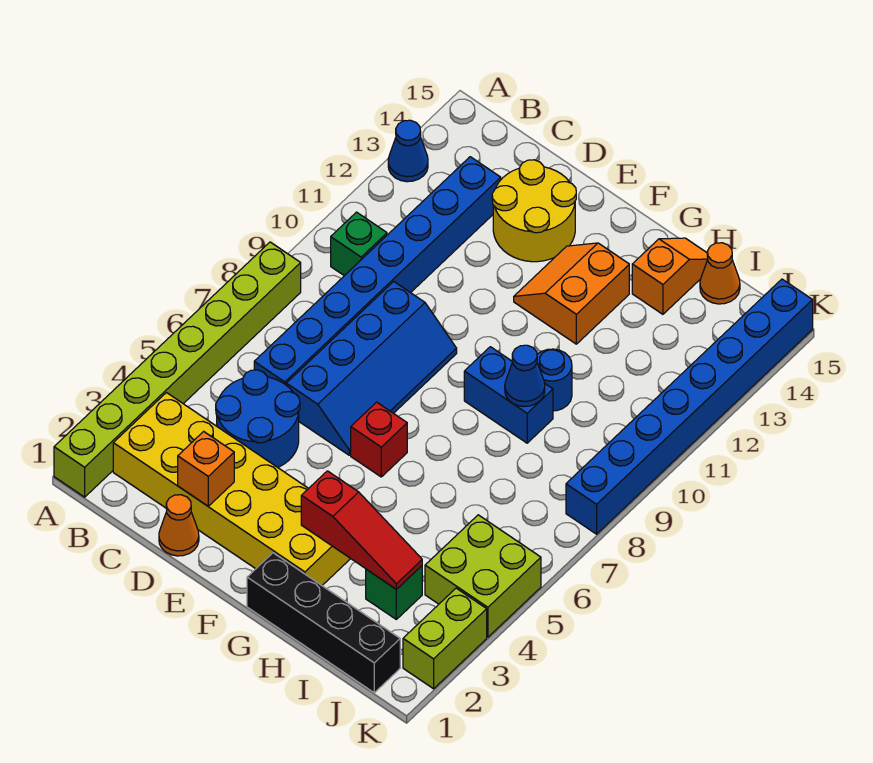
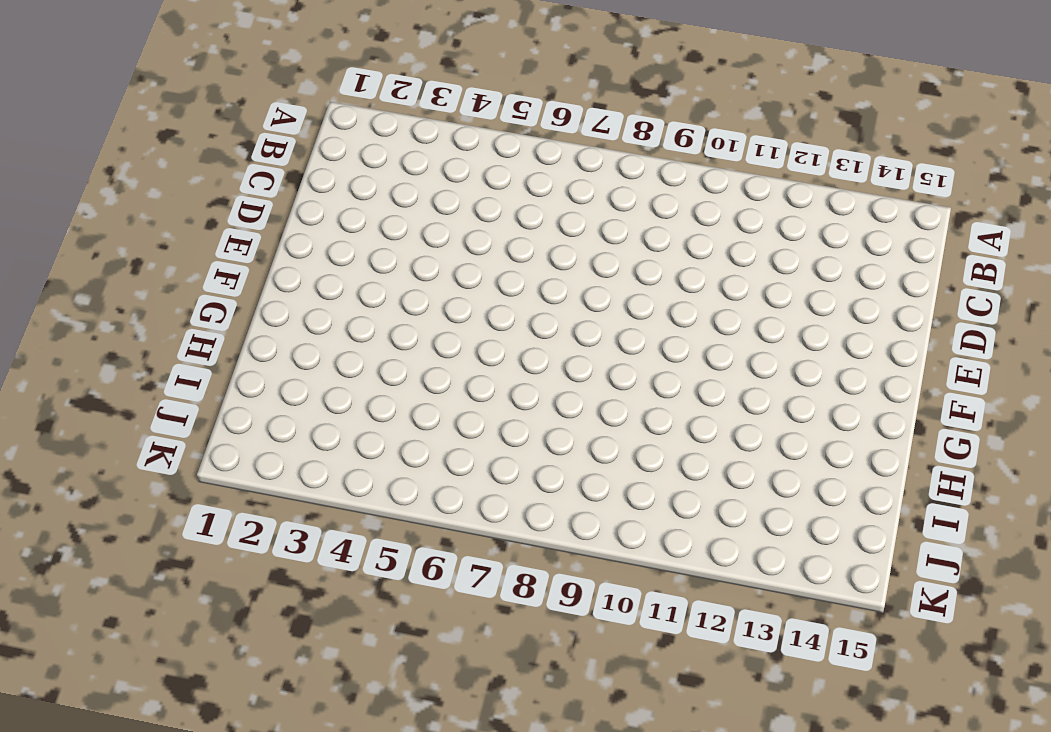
none -> lime brick A1:A8 level 1
none -> blue cone A13 level 1
none -> yellow brick B2:G3 level 1

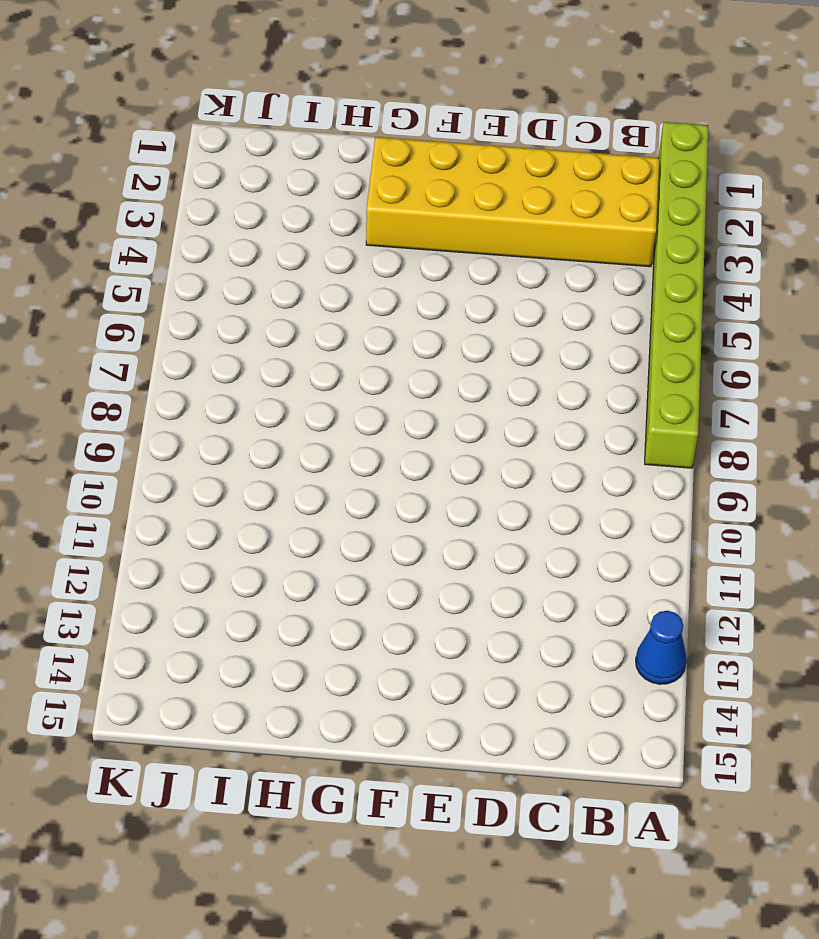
none -> green brick B10 level 1
none -> blue round brick C4:D5 level 1
none -> blue brick C6:C13 level 1

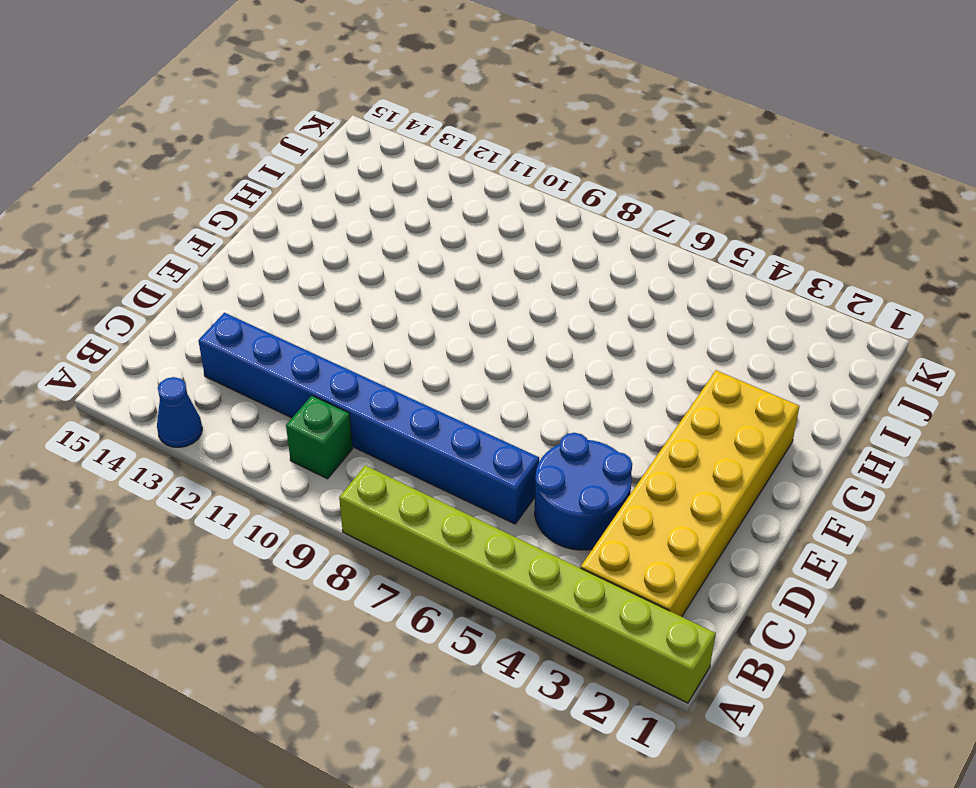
none -> orange cone D1 level 1
none -> blue slope D6:E9 level 1 top D
none -> yellow round brick D13:E14 level 1

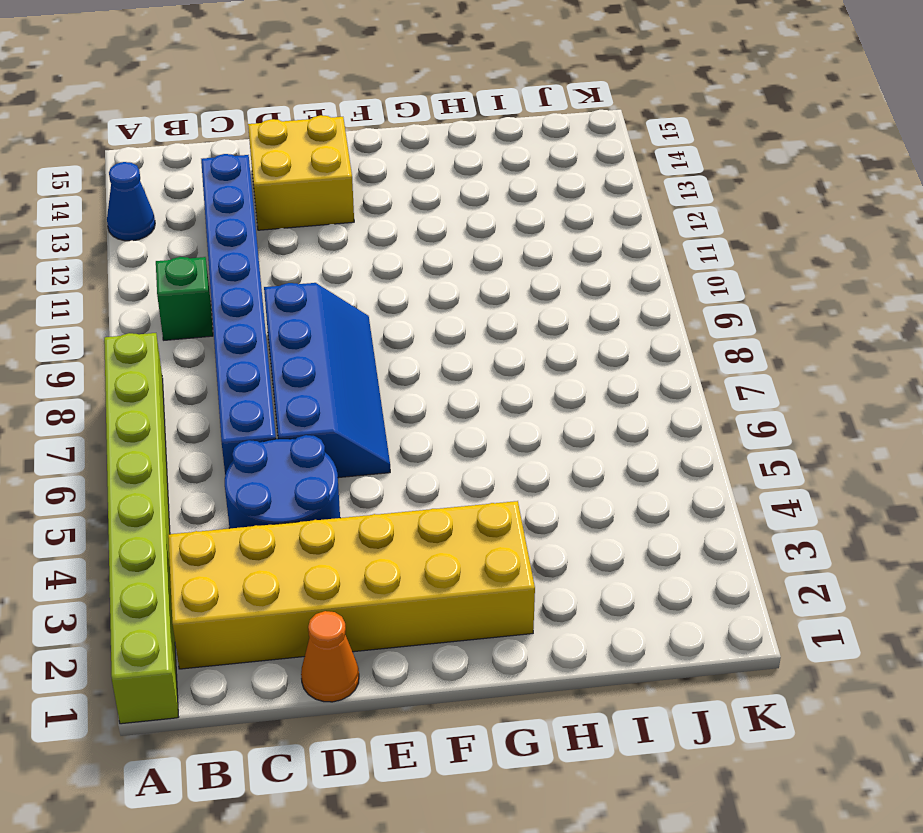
yellow brick D13:E14 level 1 -> yellow round brick D13:E14 level 1
none -> red brick F6 level 1
none -> orange slope F12:G13 level 1 top G
none -> black brick G1:J1 level 1

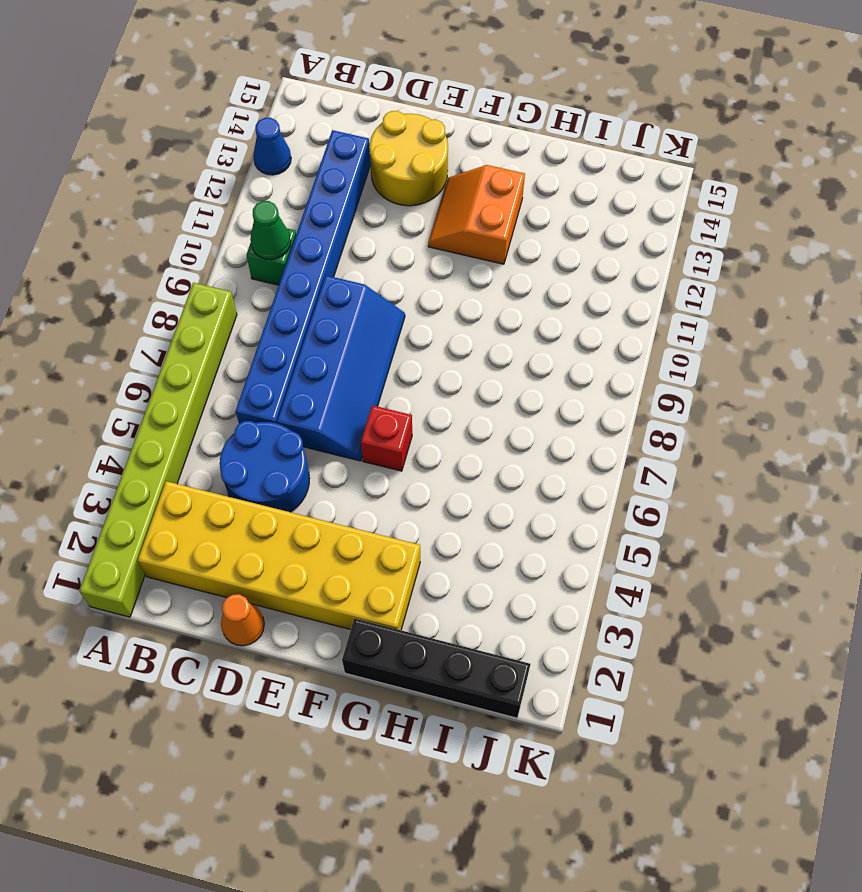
green cone B10 level 2 -> none
none -> blue brick G9:H9 level 1
none -> blue round brick H10 level 1
none -> orange slope H14:H15 level 1 top 14

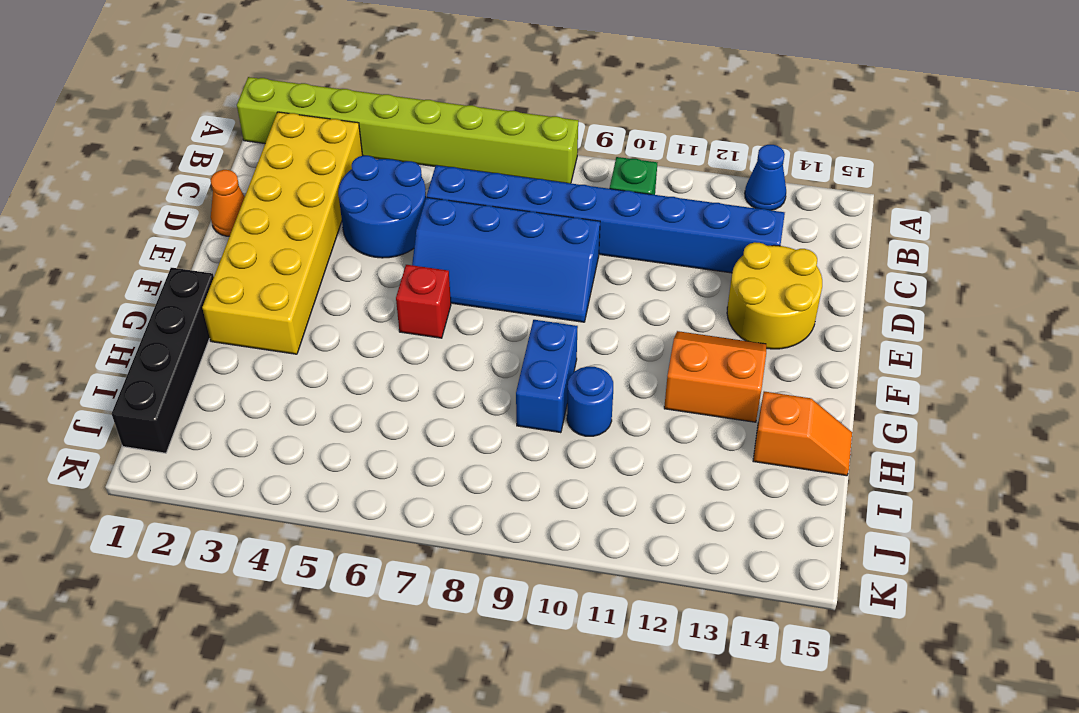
none -> green brick I3 level 1
none -> orange cone I15 level 1
none -> lime brick J4:K5 level 1

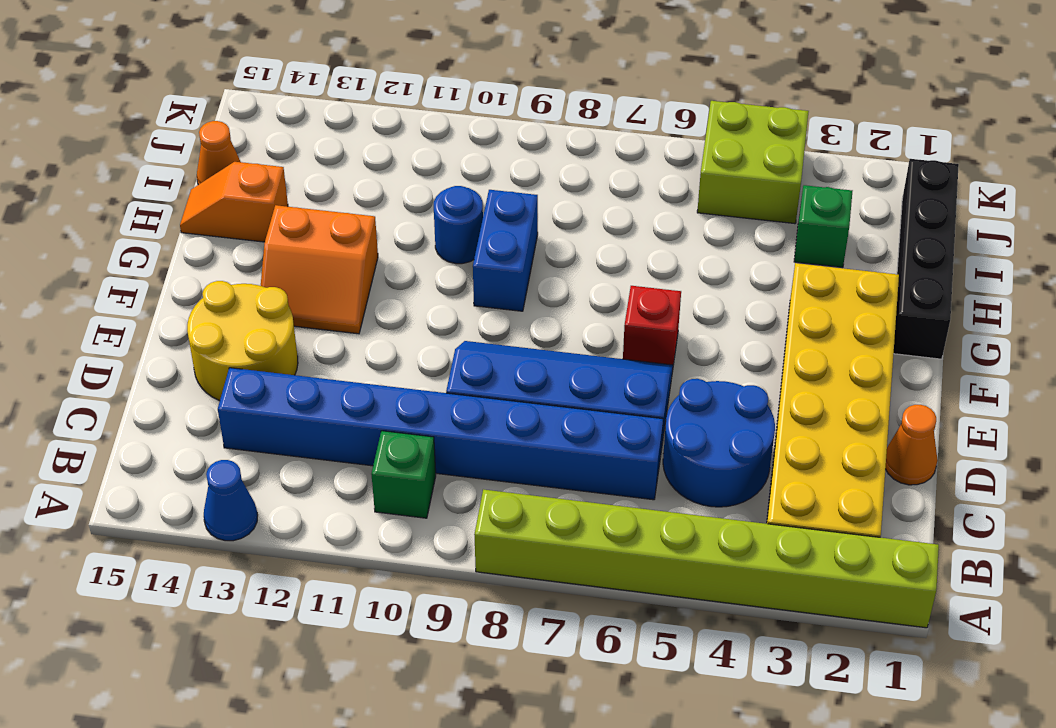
none -> lime brick K2:K3 level 1
none -> blue brick K8:K15 level 1
none -> orange brick D2 level 2

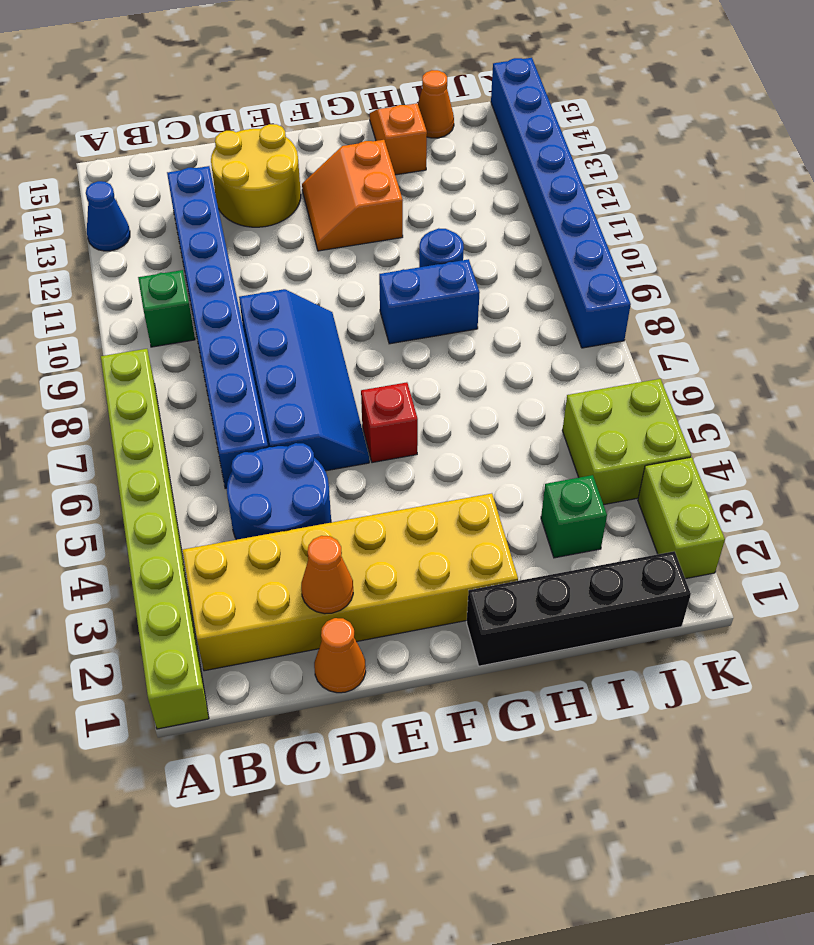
orange cone D2 level 2 -> orange brick D2 level 2
none -> red slope G3:I3 level 2 top G
none -> blue cone H9 level 2

